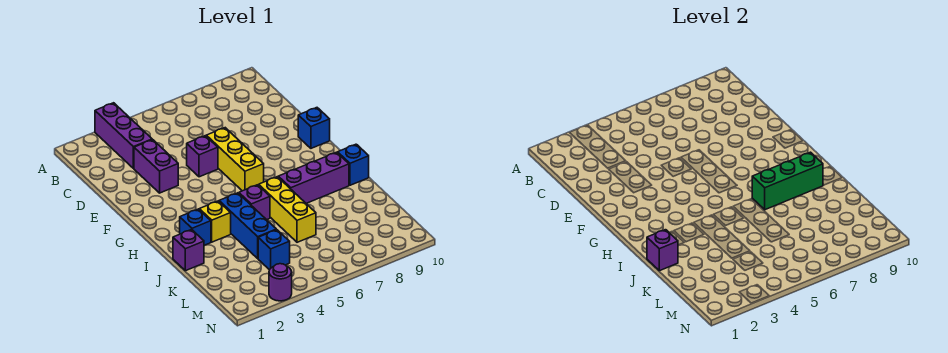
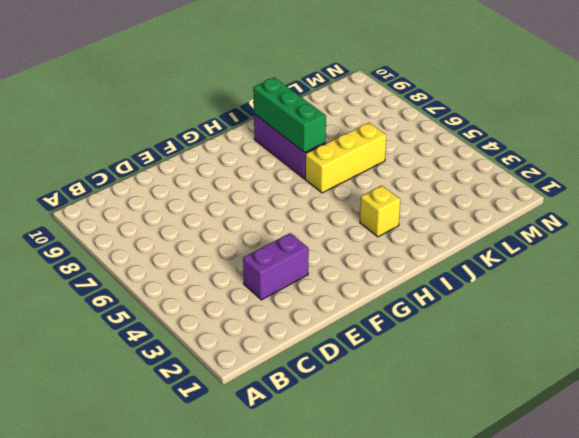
none -> purple brick A3:C3 level 1
none -> purple brick E5 level 1
none -> yellow brick E6:G6 level 1

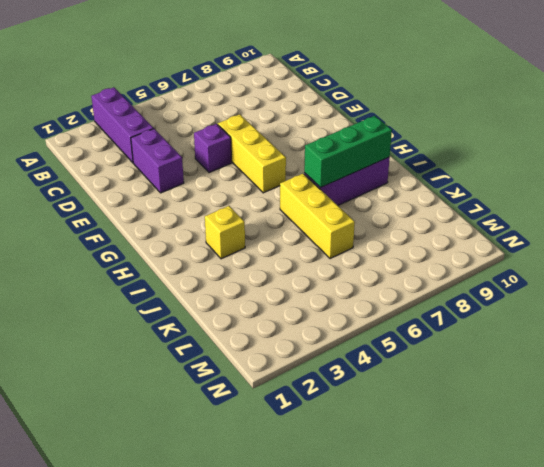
none -> blue brick F10 level 1
none -> blue brick I2 level 1
none -> blue brick I4:K4 level 1

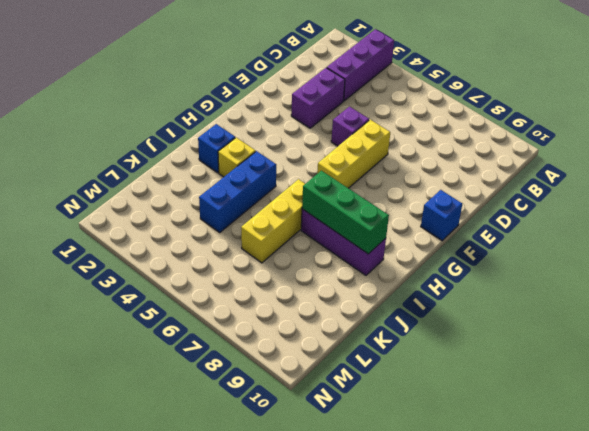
none -> purple brick I5 level 1
none -> blue brick I10 level 1
none -> purple brick J1 level 1

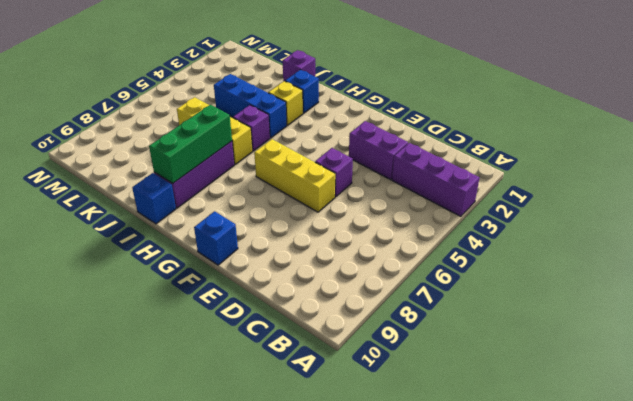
none -> blue brick L4 level 1
none -> purple round brick N3 level 1
none -> purple brick J1 level 2

